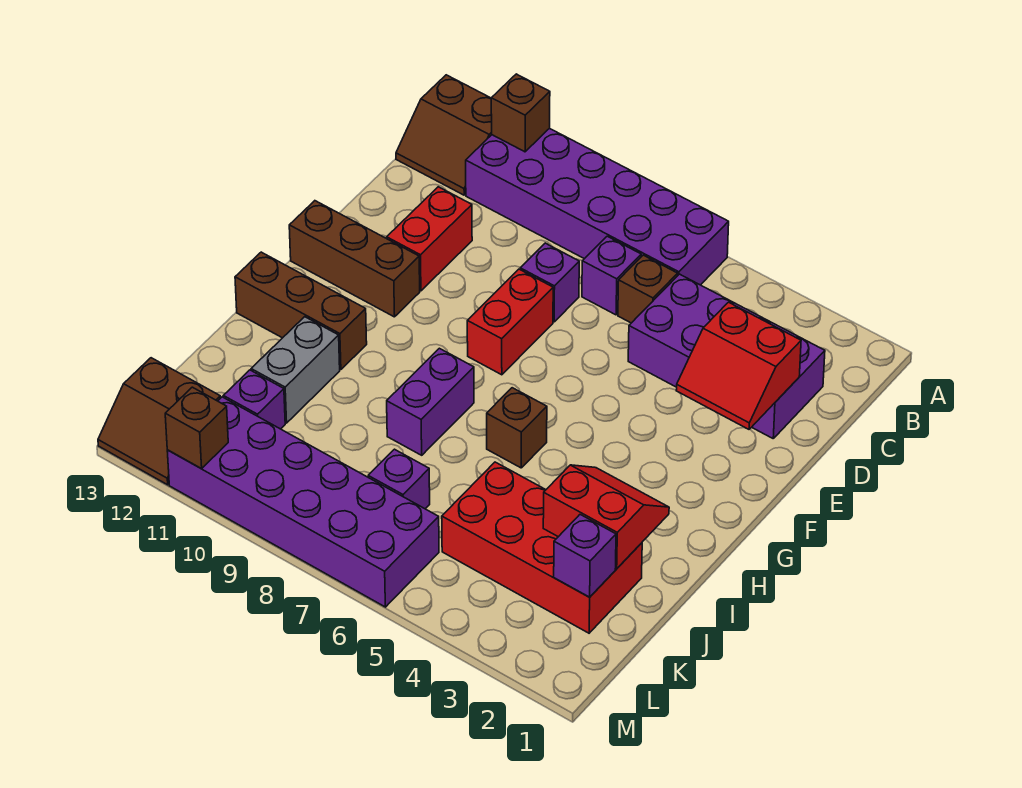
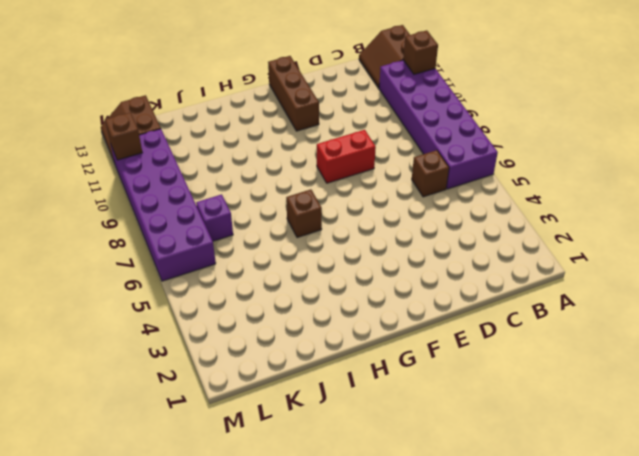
none -> purple brick C2:D5 level 1
none -> purple brick C7 level 1
none -> purple brick D8 level 1

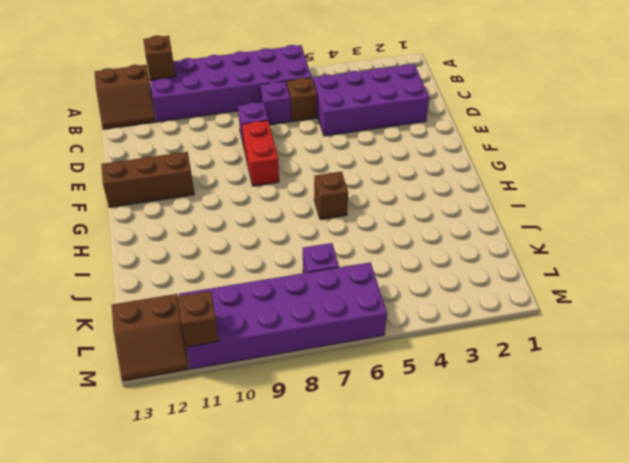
none -> red brick D11:E11 level 1
none -> purple brick H8:I8 level 1
none -> brown brick H11:H13 level 1

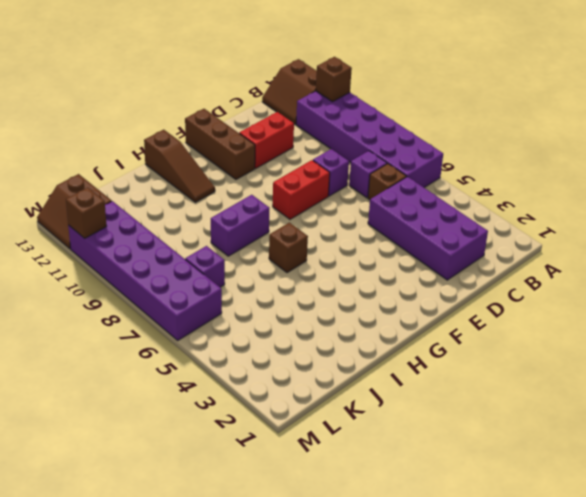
brown slope H11:H13 level 1 top 13 -> brown brick H11:H13 level 1
none -> grey brick I11:J11 level 1
none -> red brick J2:K5 level 1
none -> purple brick K11 level 1

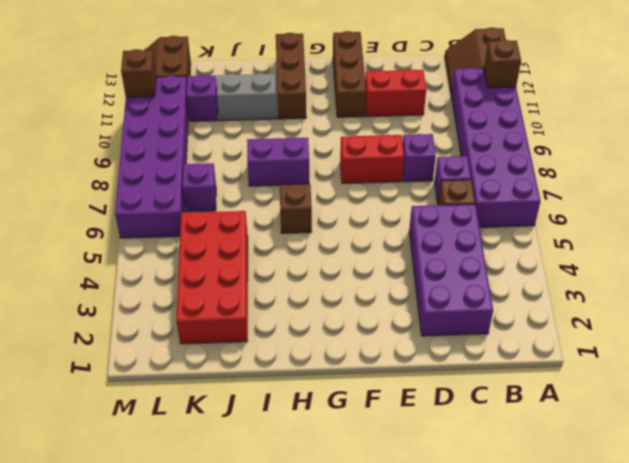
none -> red slope D2:E3 level 2 top D
none -> red slope I2:J3 level 2 top J
none -> purple brick K2 level 2

